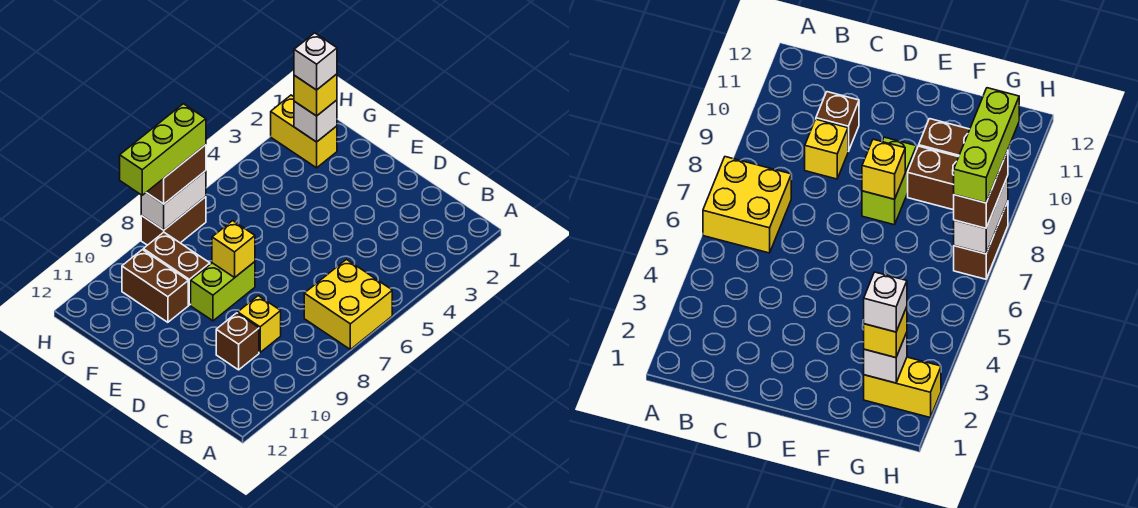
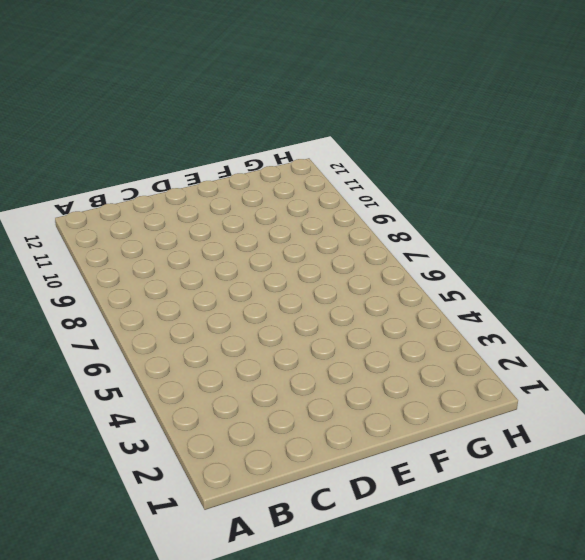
none -> yellow brick A6:B7 level 1
none -> yellow brick C9 level 1
none -> brown brick C10 level 1

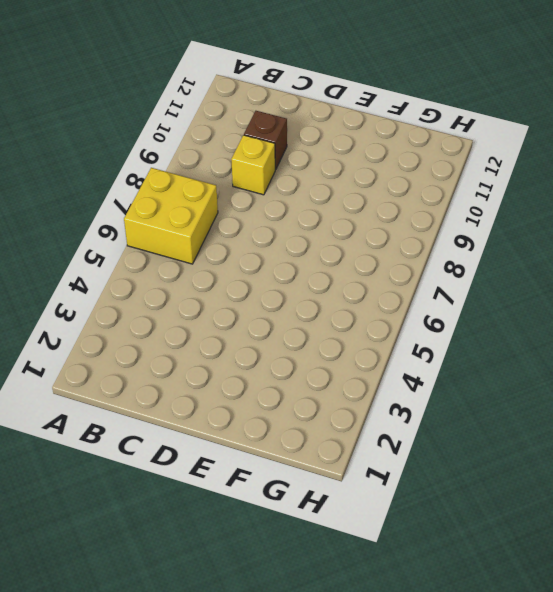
none -> lime brick E8:E9 level 1
none -> brown brick F9:G9 level 1
none -> brown brick F10:G10 level 1

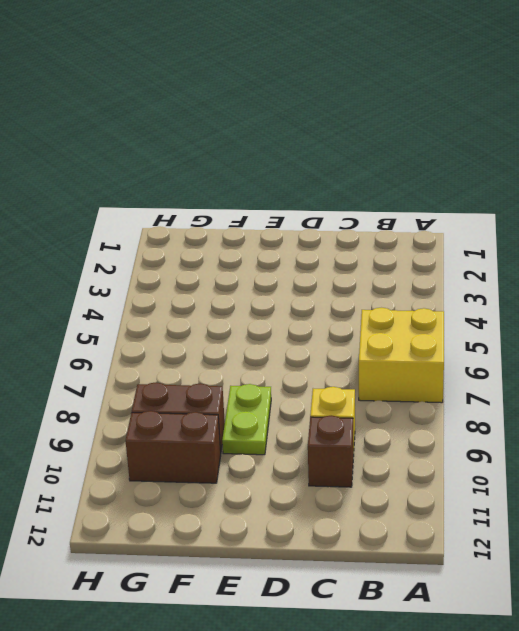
lime plate E8:E9 level 1 -> lime brick E8:E9 level 1
none -> yellow brick G2:H2 level 1
none -> brown brick H7:H8 level 1
none -> yellow brick E8 level 2

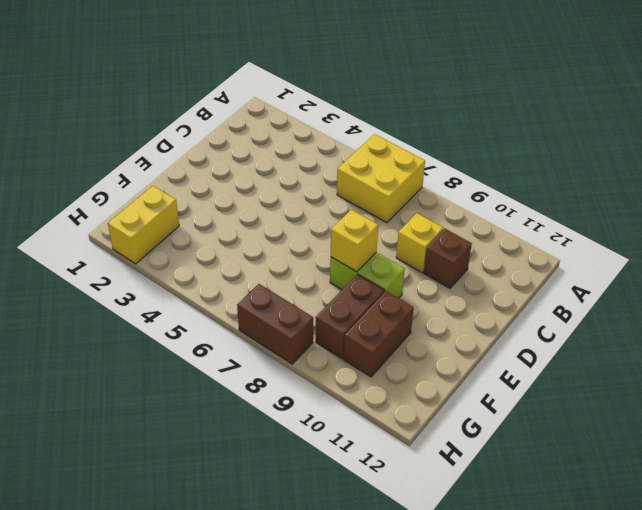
none -> white brick G2 level 2
none -> white brick H7:H8 level 2
none -> yellow brick G2 level 3

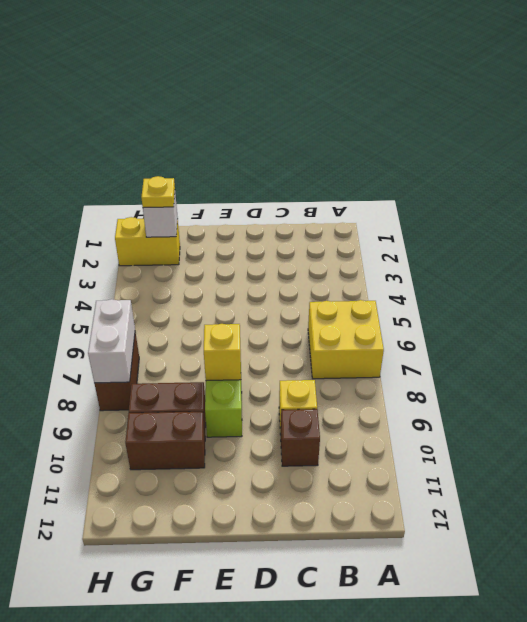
yellow plate G2 level 3 -> yellow brick G2 level 3
none -> brown brick H7:H8 level 3
none -> white brick G2 level 4
none -> lime brick H7:H9 level 4

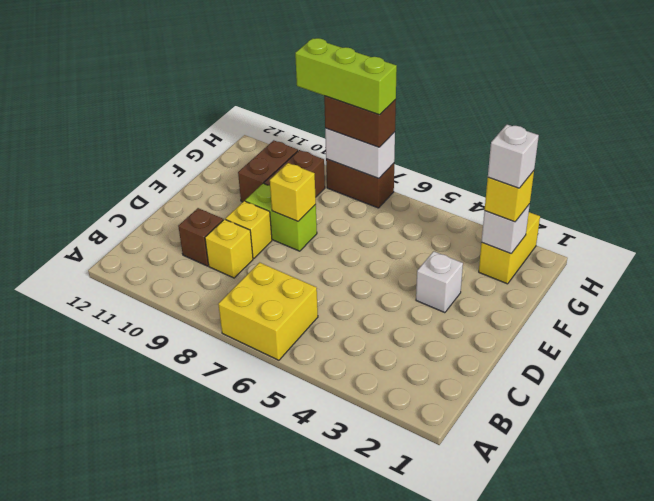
yellow brick D9 level 1 -> none
white brick E3 level 1 -> none

